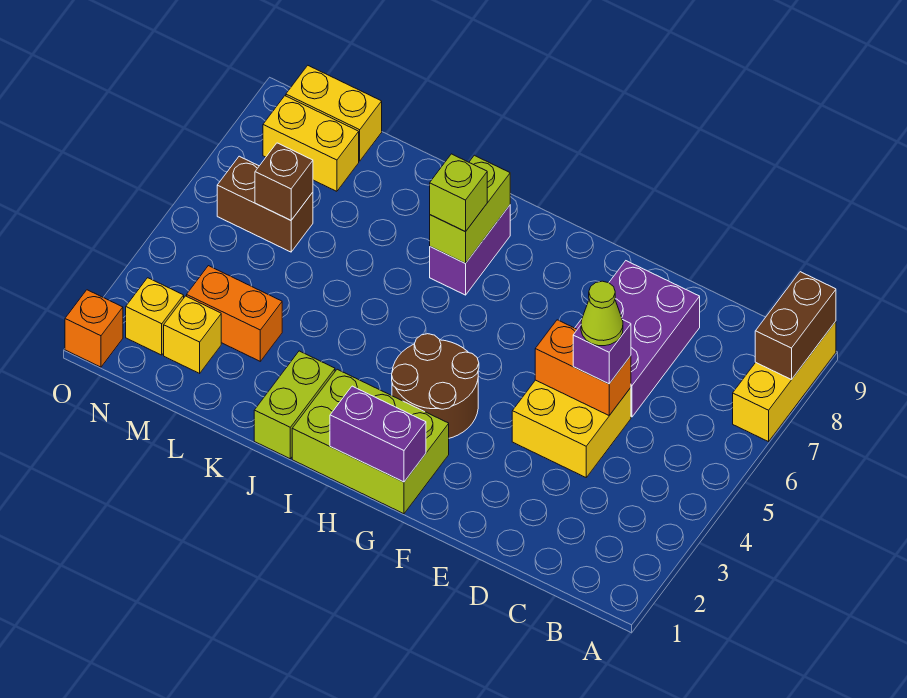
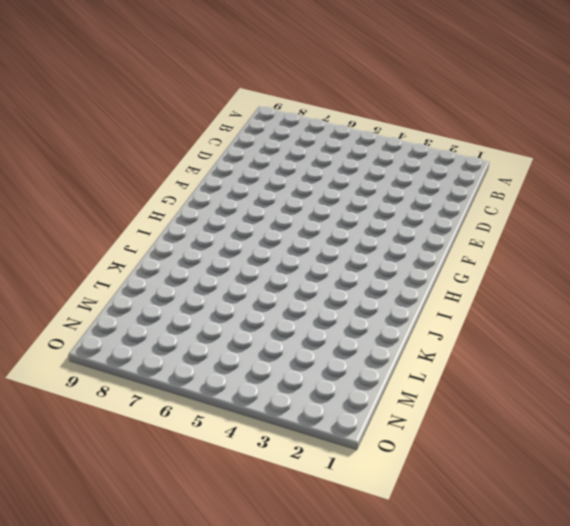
none -> yellow brick A7:A9 level 1
none -> yellow brick D4:E5 level 1
none -> purple brick D6:E8 level 1

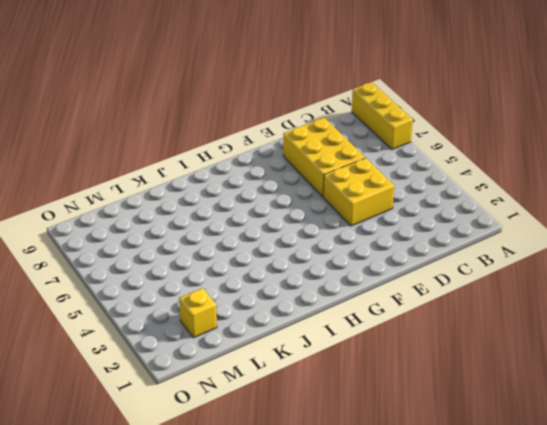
yellow brick D6:E8 level 1 -> purple brick D6:E8 level 1
none -> lime brick G1:I2 level 1
none -> brown round brick G3:H4 level 1
none -> purple brick I7:I8 level 1

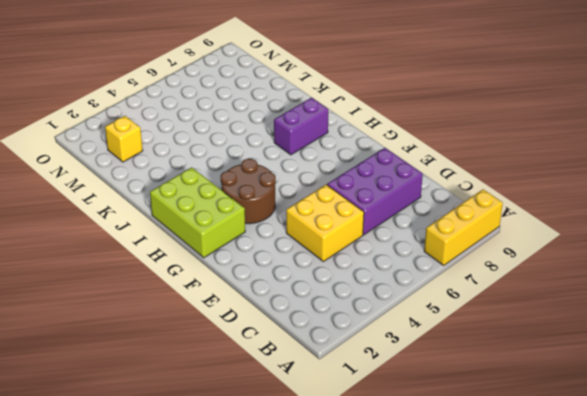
none -> lime brick J1:J2 level 1
none -> orange brick L3:M3 level 1
none -> brown brick M6:N6 level 1

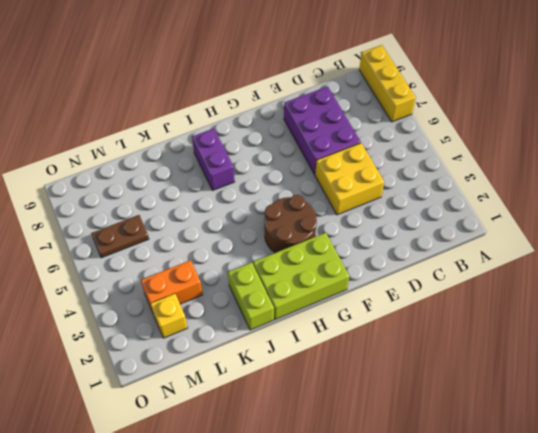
brown plate M6:N6 level 1 -> brown brick M6:N6 level 1
none -> yellow brick M8:N8 level 1
none -> yellow brick M9:N9 level 1
none -> yellow brick N2 level 1

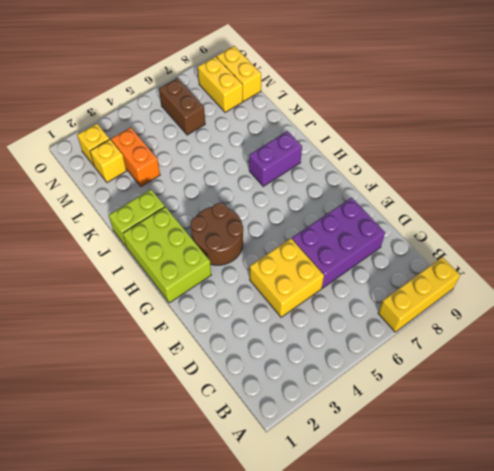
none -> orange brick O1 level 1
none -> brown brick A8:A9 level 2
none -> orange brick D5:E5 level 2

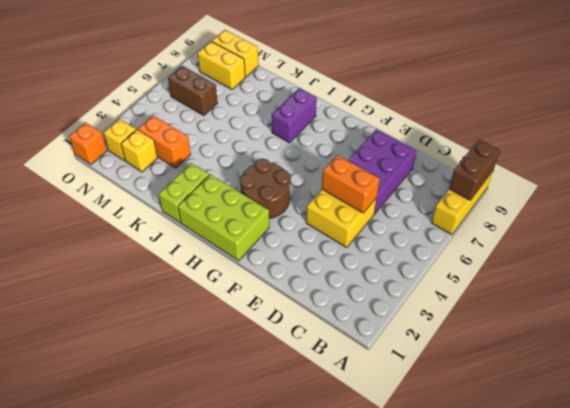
none -> purple brick G1:H1 level 2
none -> lime brick I7:I8 level 2
none -> brown brick M6 level 2

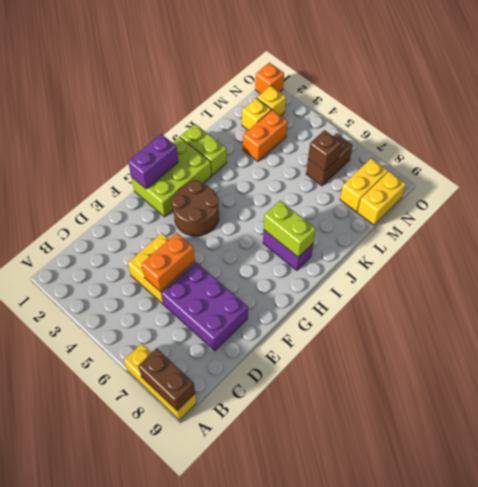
none -> purple brick D5 level 3
none -> lime brick I7 level 3
none -> lime cone D5 level 4

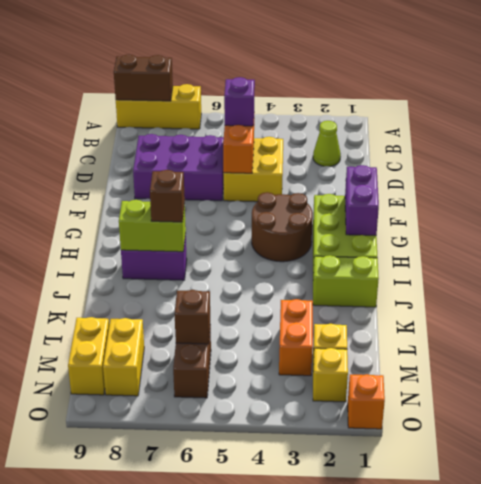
lime cone C2 level 1 -> lime cone D5 level 4
brown brick I7 level 3 -> lime brick I7 level 3

